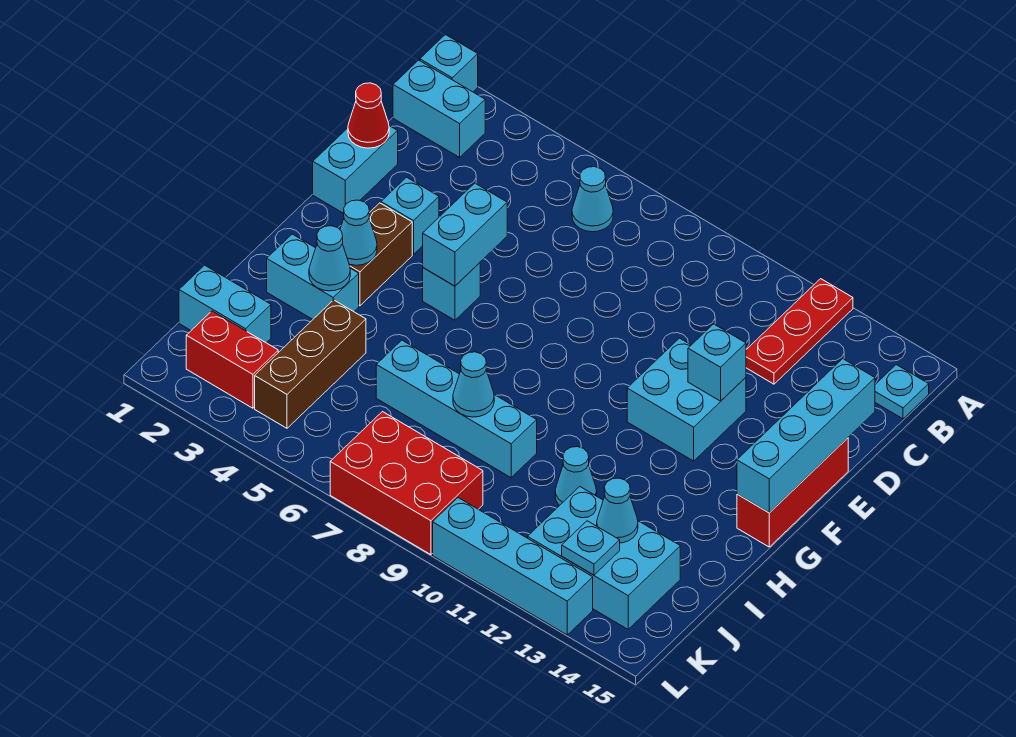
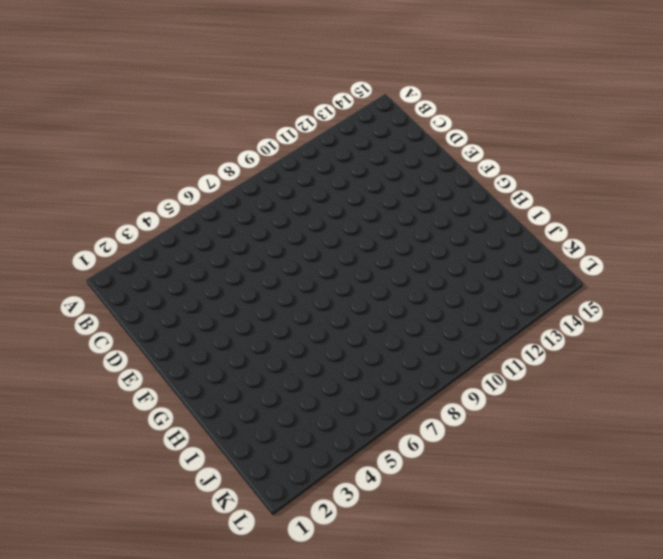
none -> cyan brick A1 level 1
none -> red plate A12:C12 level 1
none -> cyan brick B1:B2 level 1

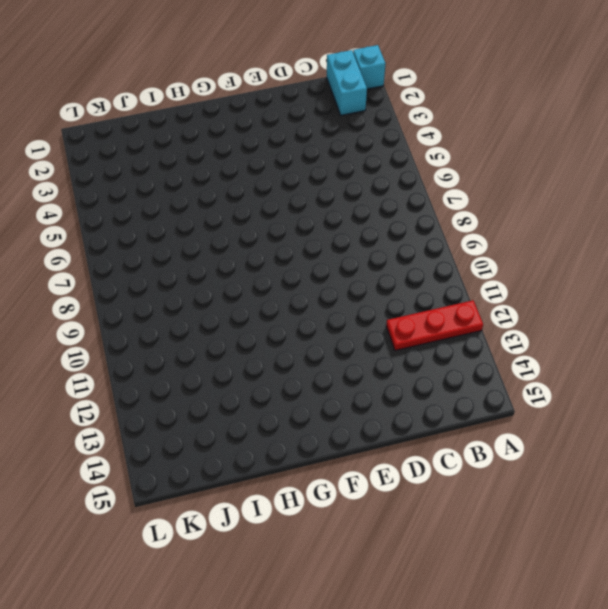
none -> cyan cone B6 level 1
none -> cyan plate B15 level 1
none -> cyan brick D1:E1 level 1

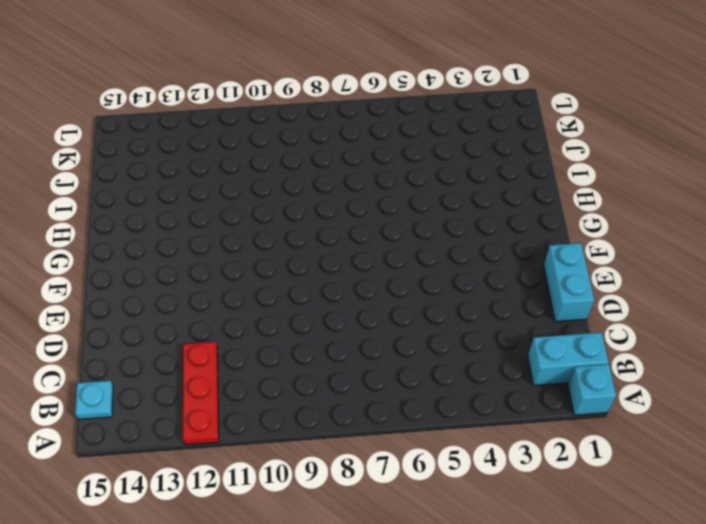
none -> cyan cone B6 level 1
none -> cyan brick E3 level 1
none -> cyan brick E11:F12 level 1

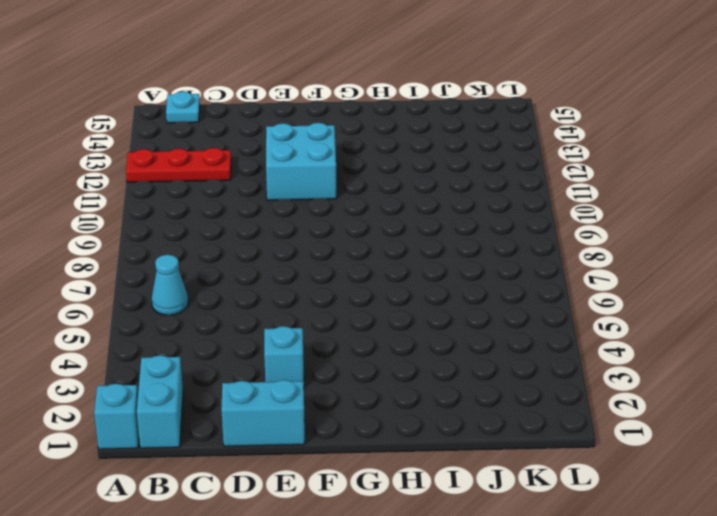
none -> red brick E15:G15 level 1
none -> brown brick F3:G3 level 1
none -> cyan brick F5 level 1

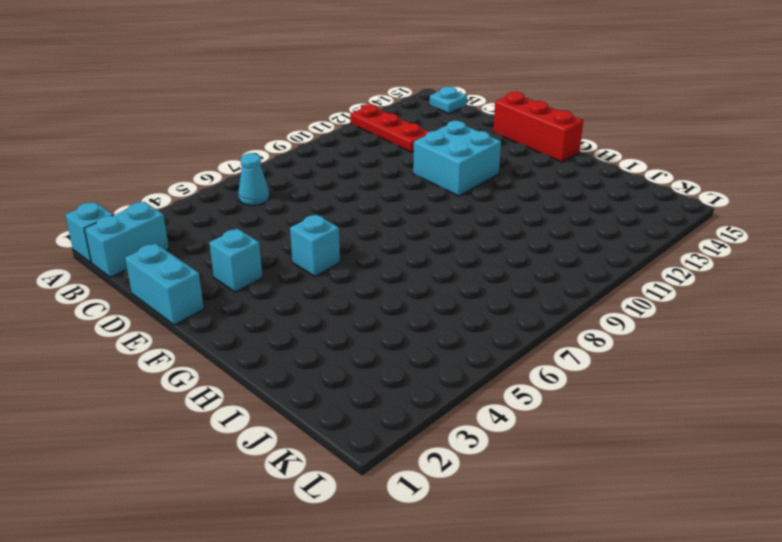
none -> brown brick F3:G3 level 1
none -> cyan brick H2:H3 level 1
none -> brown brick I4:K4 level 1

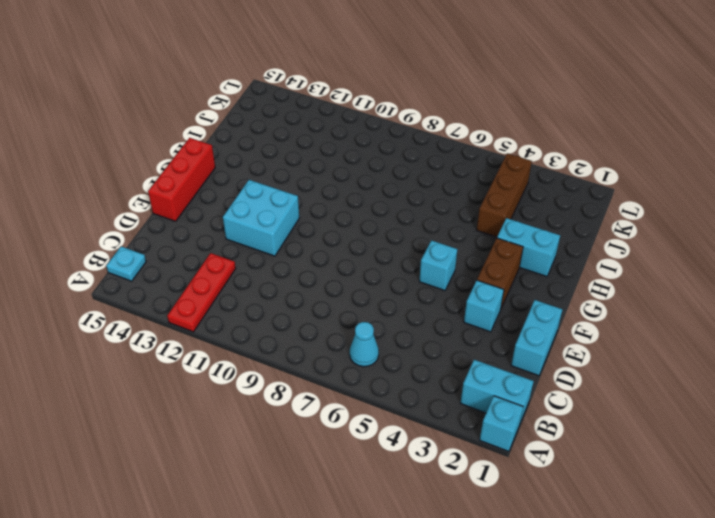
none -> cyan brick I6:I9 level 1
none -> cyan cone I11 level 1
none -> cyan brick J1:J2 level 1

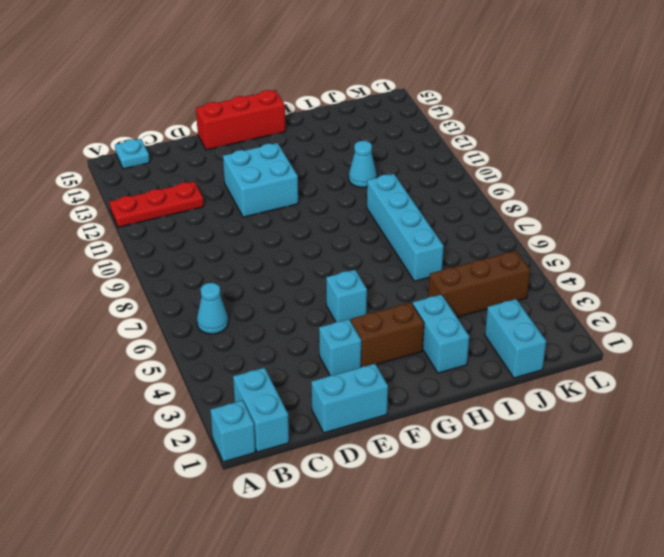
none -> cyan brick J12:K14 level 1
none -> red brick K2:K3 level 1
none -> red brick K7:L9 level 1

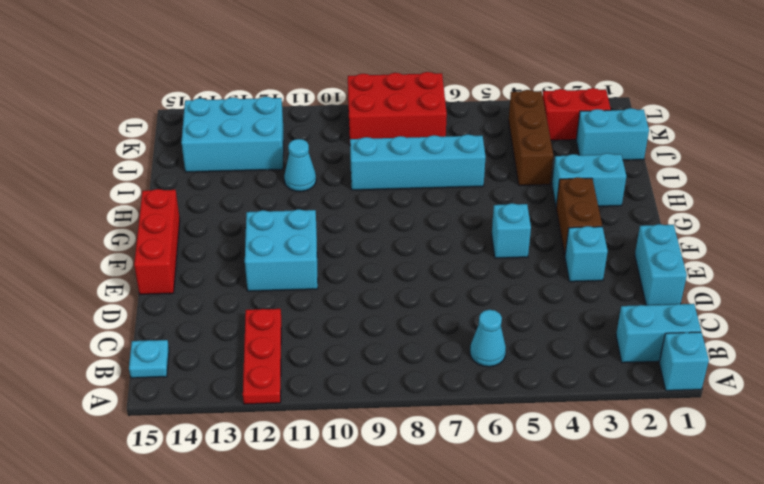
none -> cyan brick L10:L13 level 1
none -> red cone D1 level 2
none -> cyan brick D15:G15 level 2

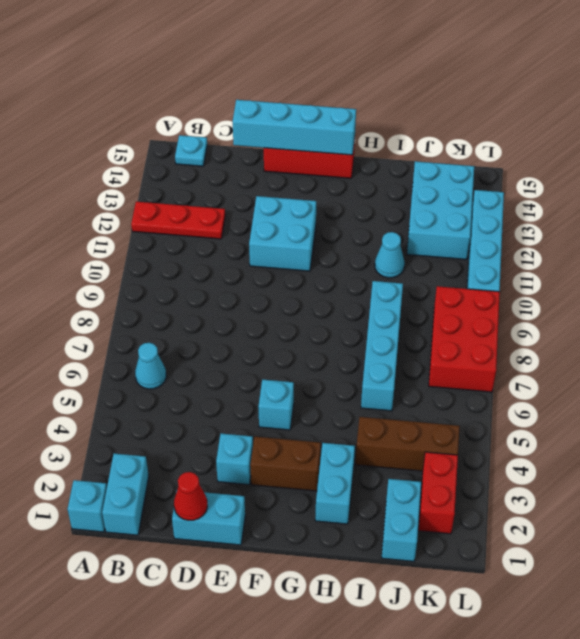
none -> cyan brick E5:F5 level 2
none -> cyan brick E12 level 2
none -> cyan cone G3 level 2

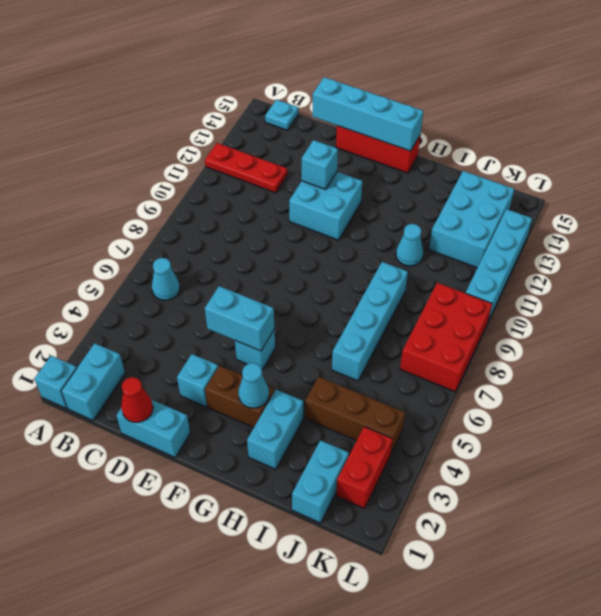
none -> cyan cone H3 level 2
none -> cyan cone I8 level 2
none -> cyan cone J13 level 2

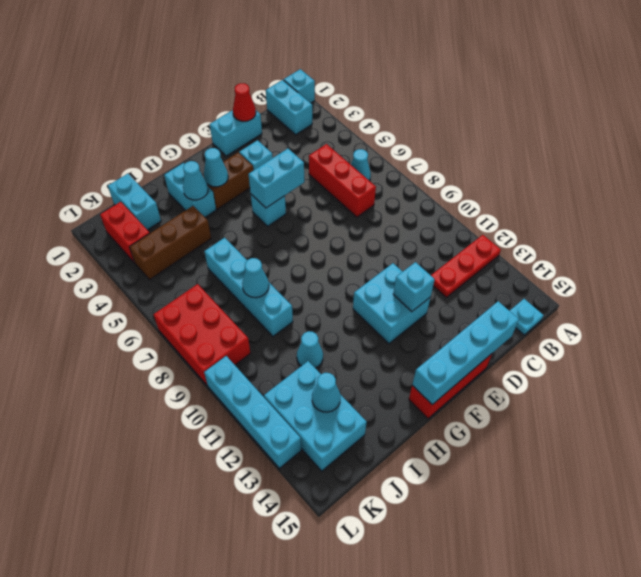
red brick C5:C7 level 1 -> none
none -> cyan plate K13 level 2

